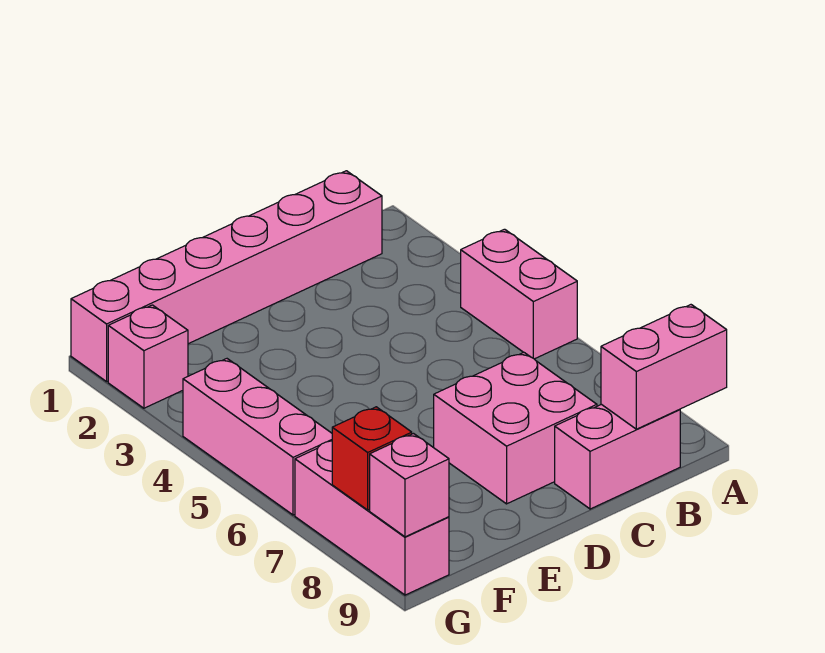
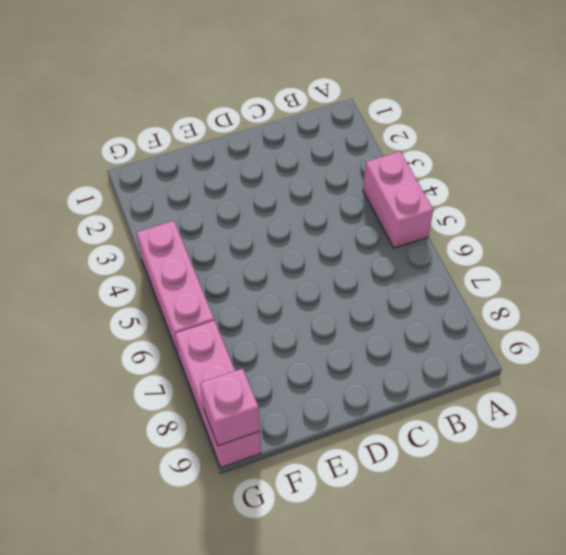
none -> pink brick B1:G1 level 1
none -> pink brick B9:C9 level 1

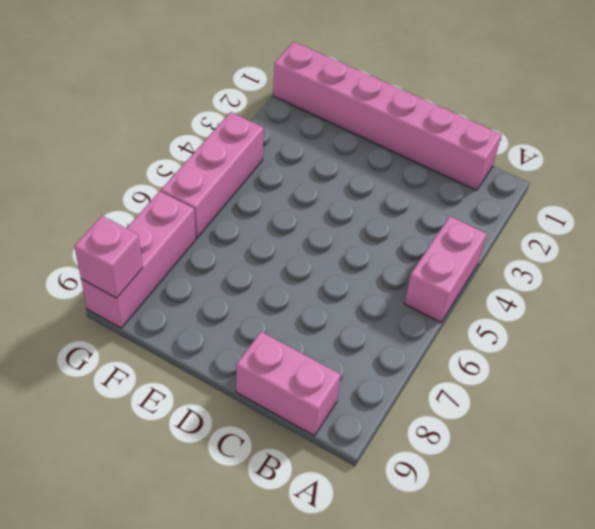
none -> pink brick C7:D8 level 1
none -> pink brick G2 level 1

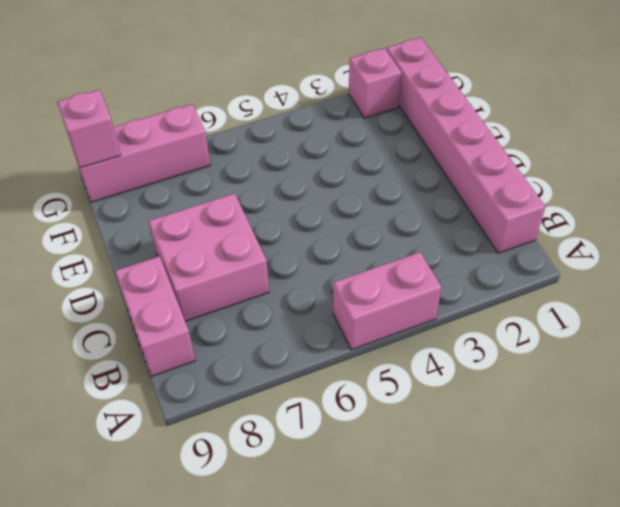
none -> pink brick G4:G6 level 1
none -> pink brick A9:B9 level 2

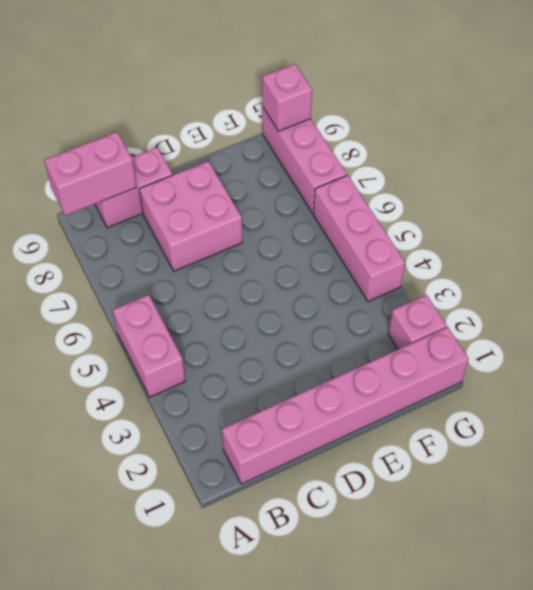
none -> red brick G8 level 2

